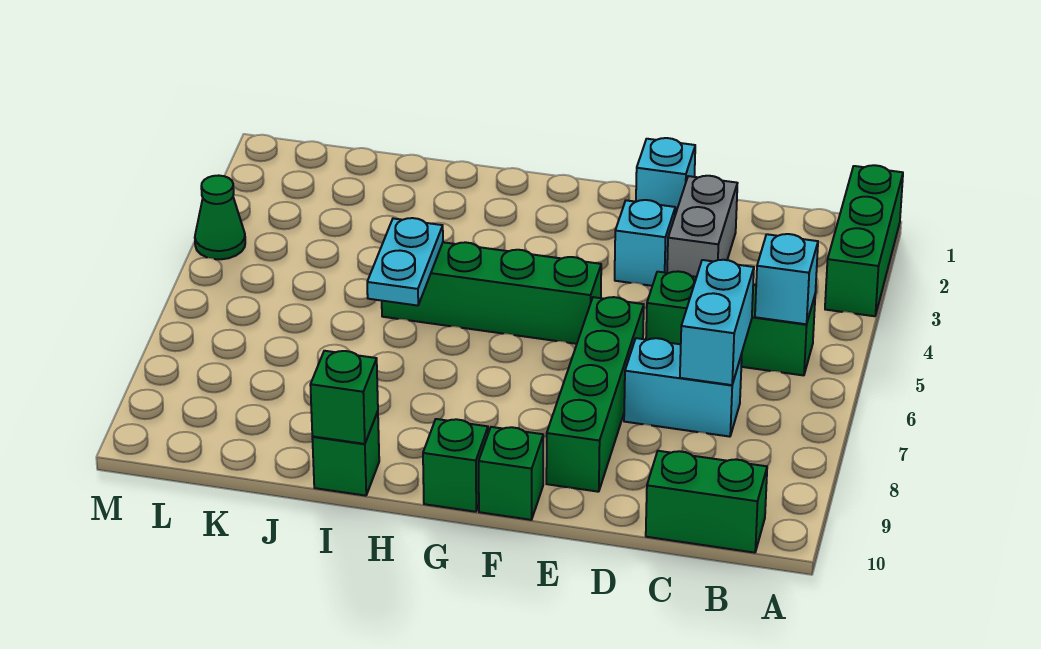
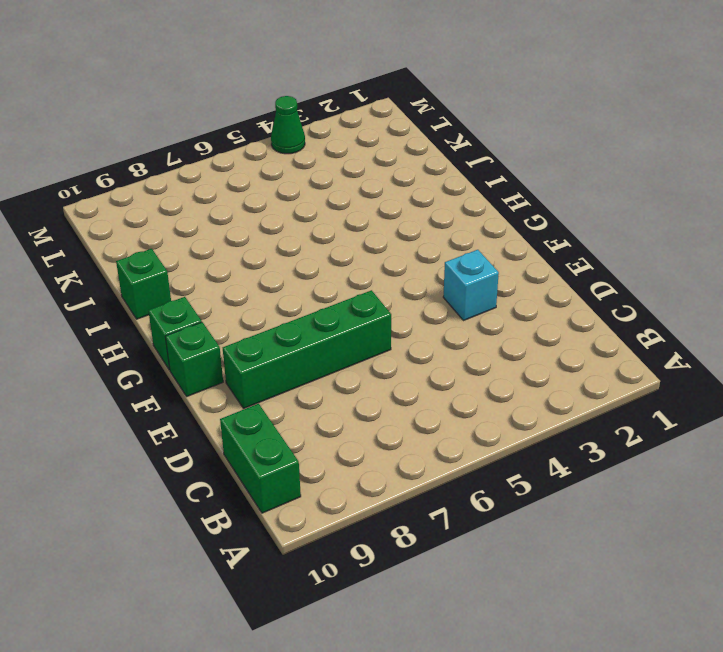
none -> green brick A1:A3 level 1
none -> green brick B5:D5 level 1
none -> cyan brick C7:D7 level 1

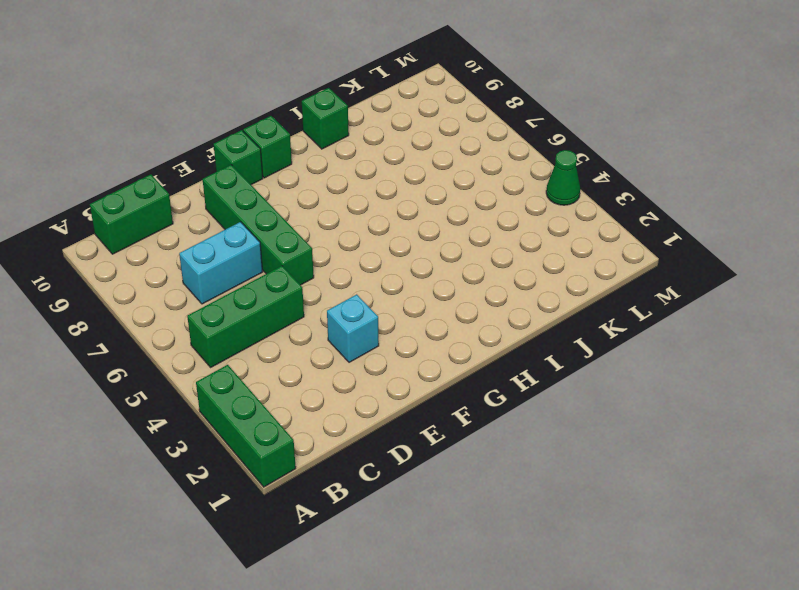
none -> grey brick D2:D3 level 1
none -> cyan brick E1 level 1
none -> green brick F5:I5 level 1

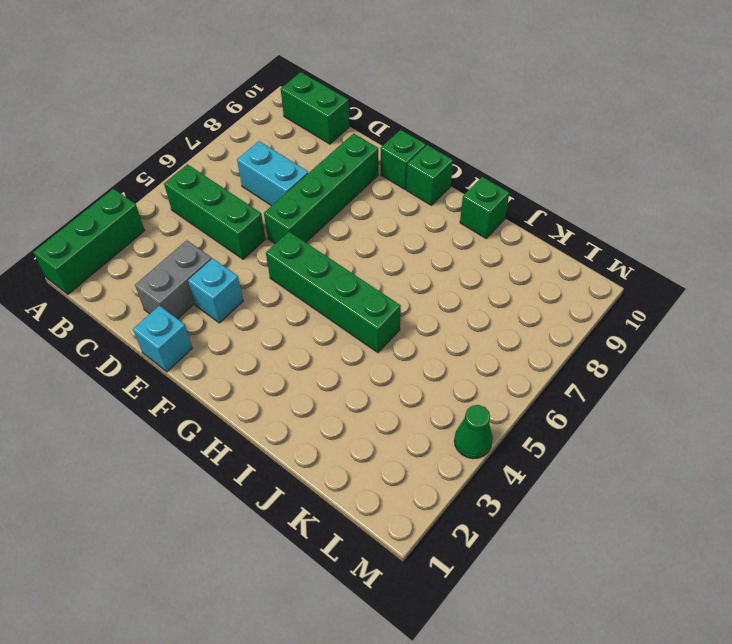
none -> cyan brick B5 level 2
none -> cyan brick C6:C7 level 2
none -> cyan plate I5:I6 level 2

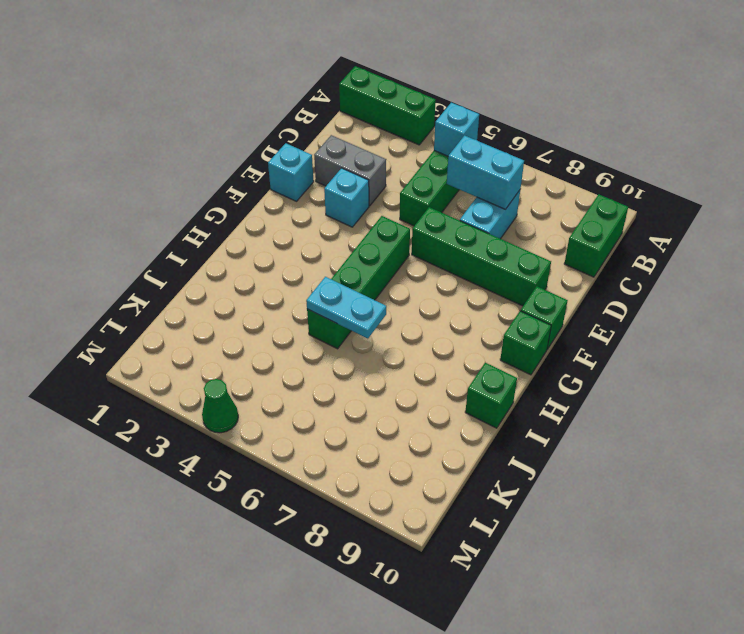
none -> green brick I10 level 2

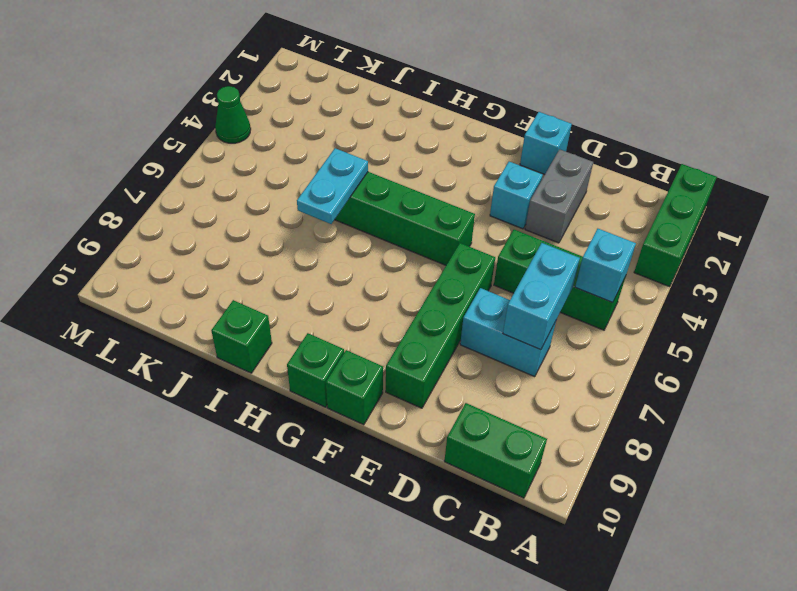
none -> green brick I10 level 2

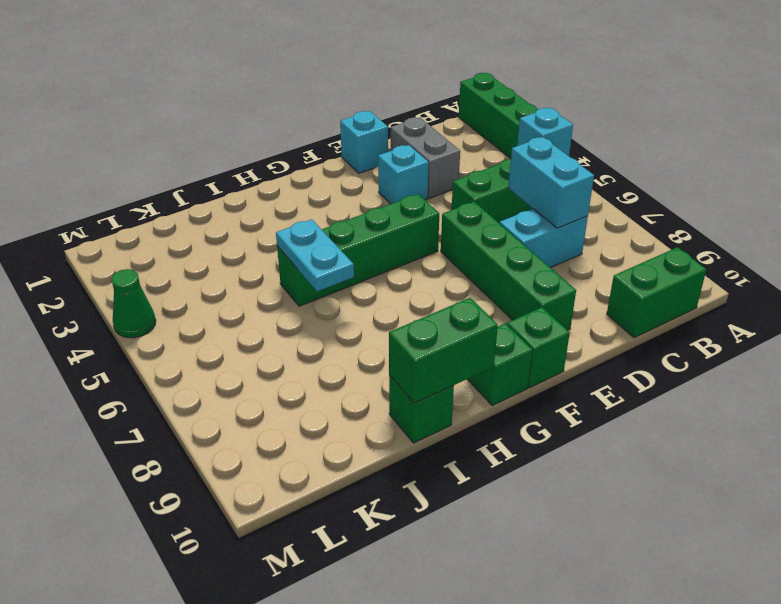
green brick H10:I10 level 2 -> green brick I10 level 2

